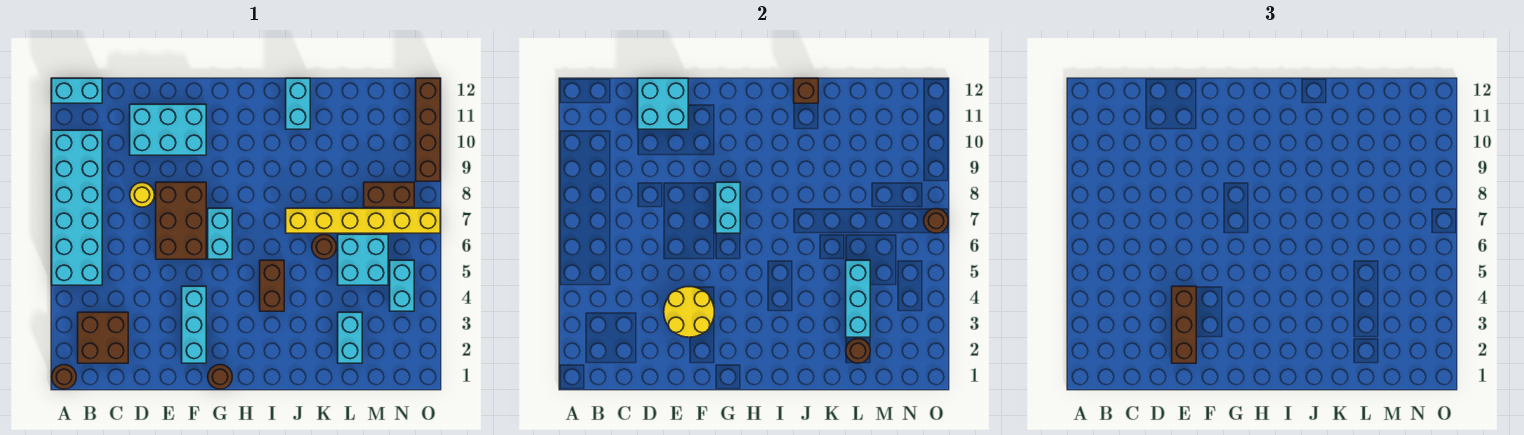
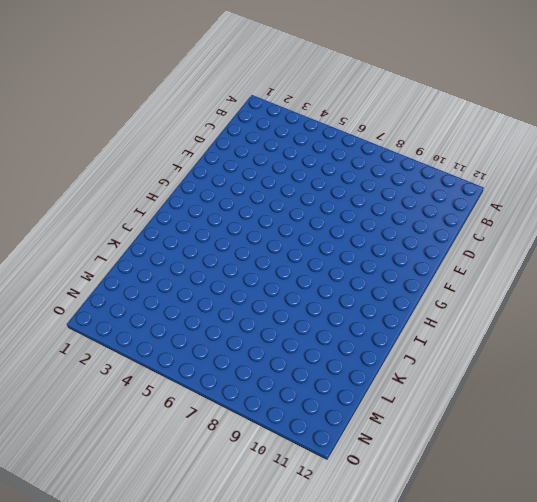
none -> brown round brick A1 level 1
none -> cyan brick A5:B10 level 1
none -> cyan brick A12:B12 level 1

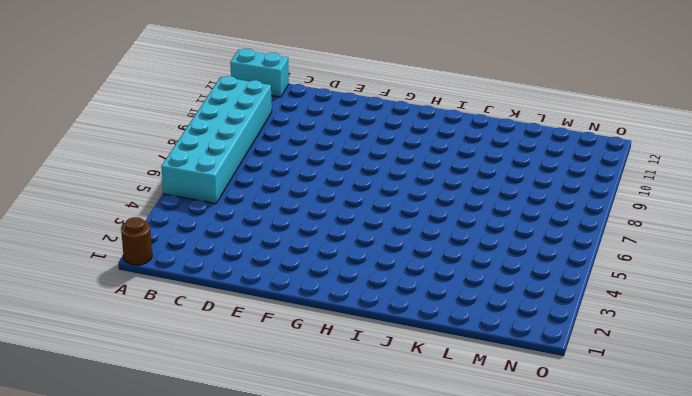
none -> brown brick B2:C3 level 1
none -> yellow round brick D8 level 1
none -> cyan brick D10:F11 level 1

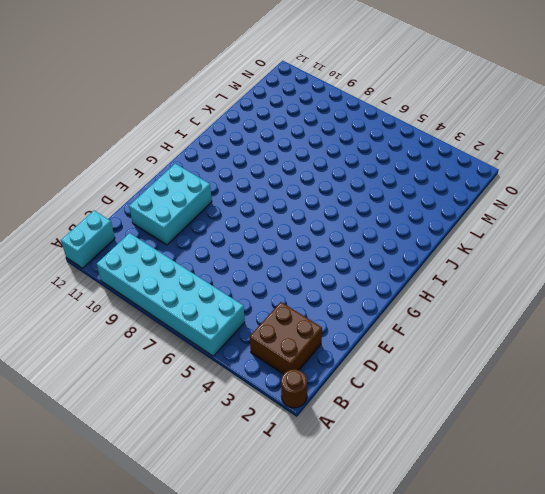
none -> yellow round brick D8 level 1
none -> brown brick E6:F8 level 1
none -> cyan brick F2:F4 level 1

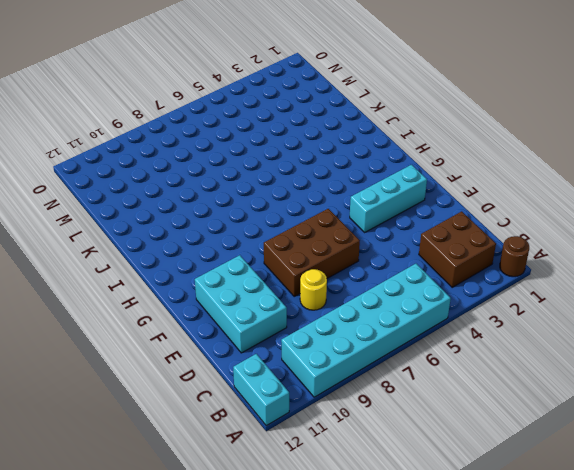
none -> brown round brick G1 level 1
none -> cyan brick G6:G7 level 1
none -> brown brick I4:I5 level 1

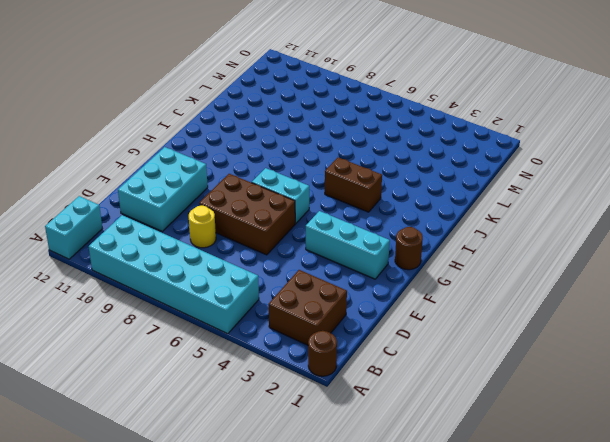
none -> yellow brick J7:O7 level 1
none -> cyan brick J11:J12 level 1
none -> brown round brick K6 level 1

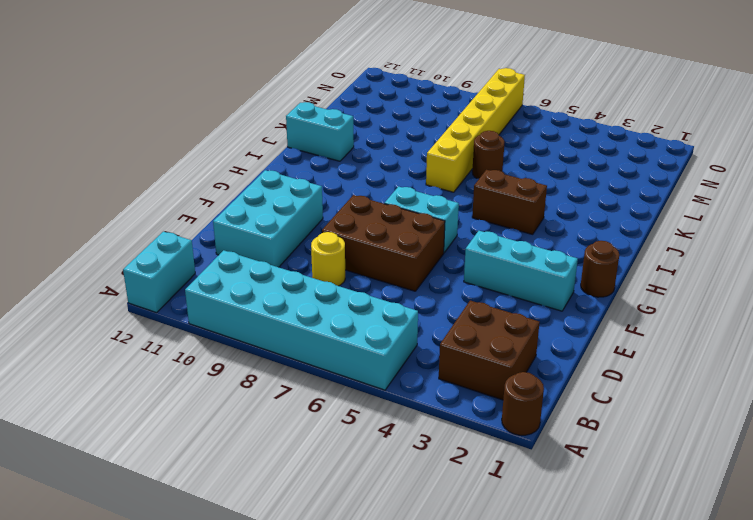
none -> cyan brick L2:L3 level 1
none -> cyan brick L5:M6 level 1
none -> brown brick M8:N8 level 1

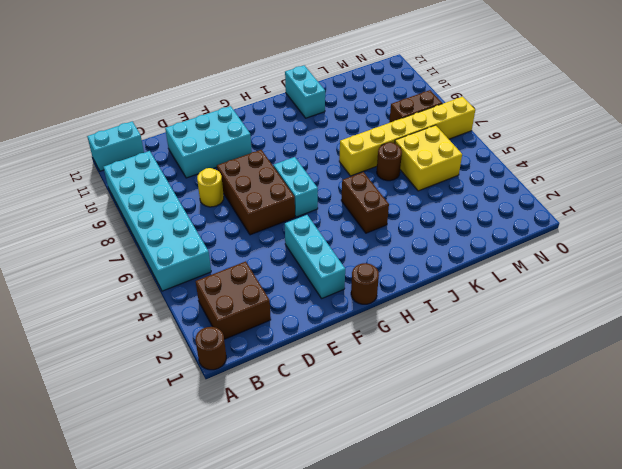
yellow brick L5:M6 level 1 -> cyan brick L5:M6 level 1
none -> cyan brick L2:L3 level 1
none -> cyan brick N4:N5 level 1
none -> brown brick O9:O12 level 1

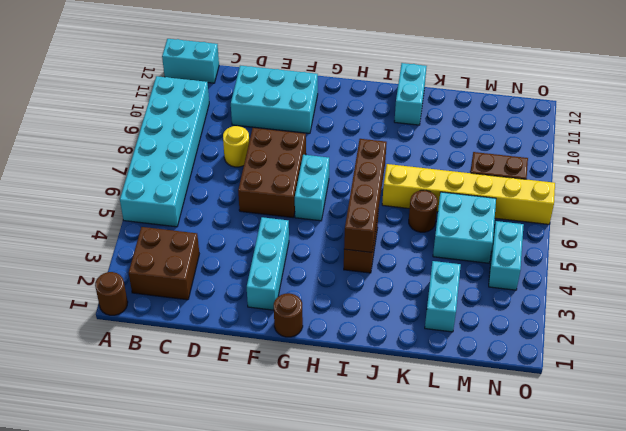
brown brick I4:I7 level 2 -> brown brick O9:O12 level 1
none -> cyan brick D11:E12 level 2
none -> yellow round brick E3:F4 level 2
none -> cyan brick G7:G8 level 2

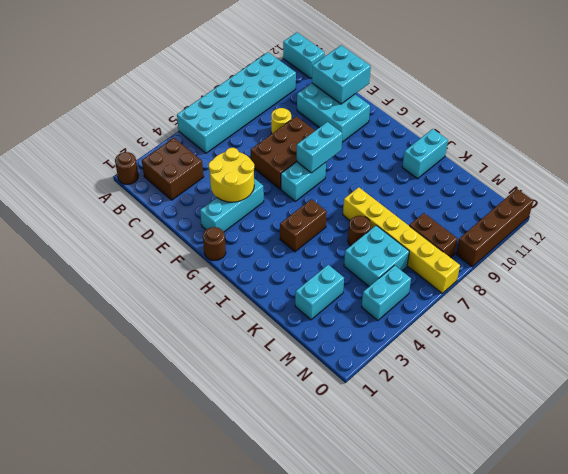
none -> brown brick J12 level 2
none -> brown round brick L2 level 2
none -> cyan brick L3:L5 level 2

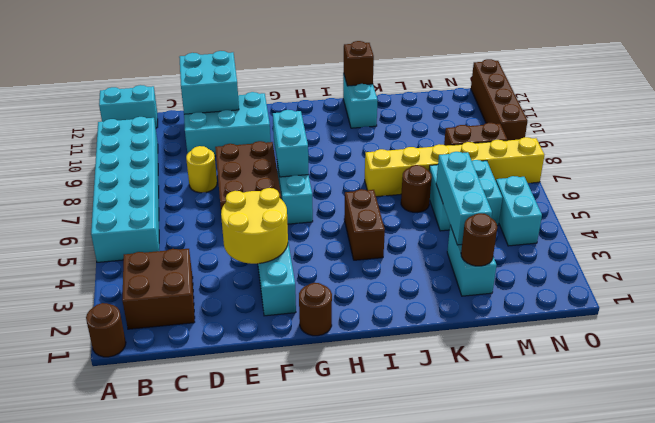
none -> brown round brick O7 level 2
none -> brown brick E2:E4 level 3

